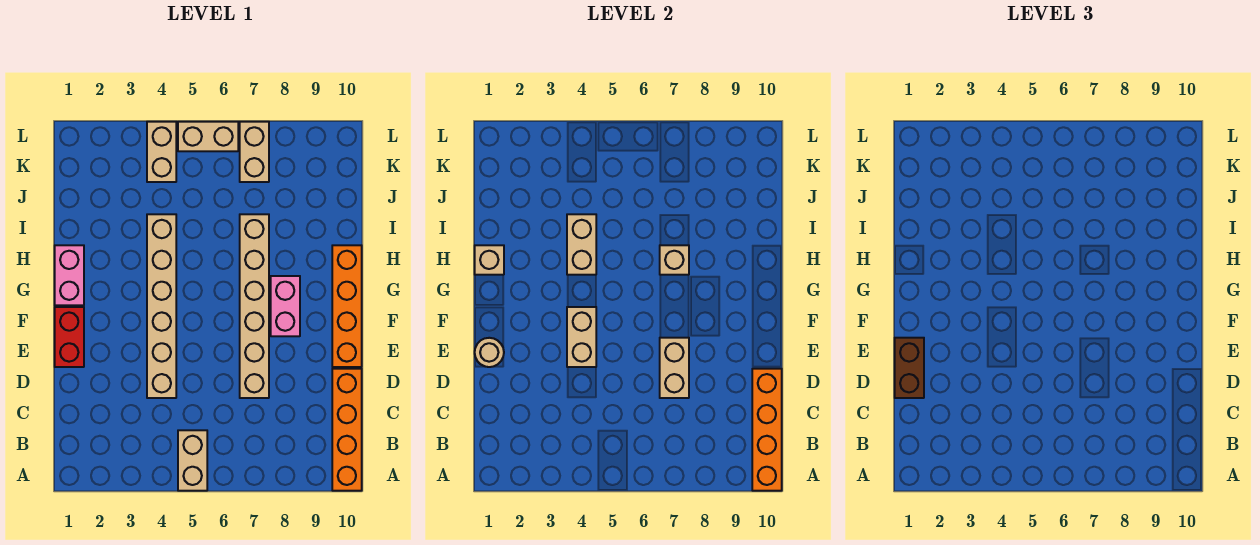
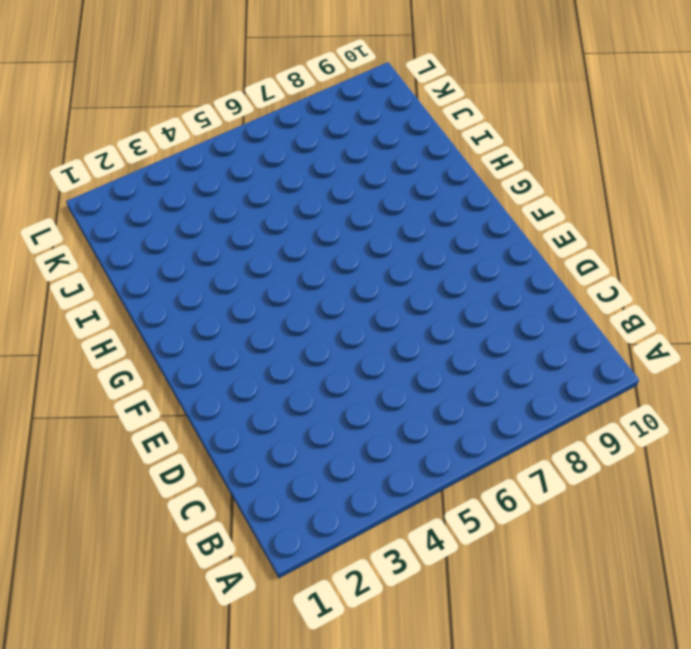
none -> tan brick A5:B5 level 1
none -> orange brick A10:D10 level 1
none -> tan brick D4:I4 level 1

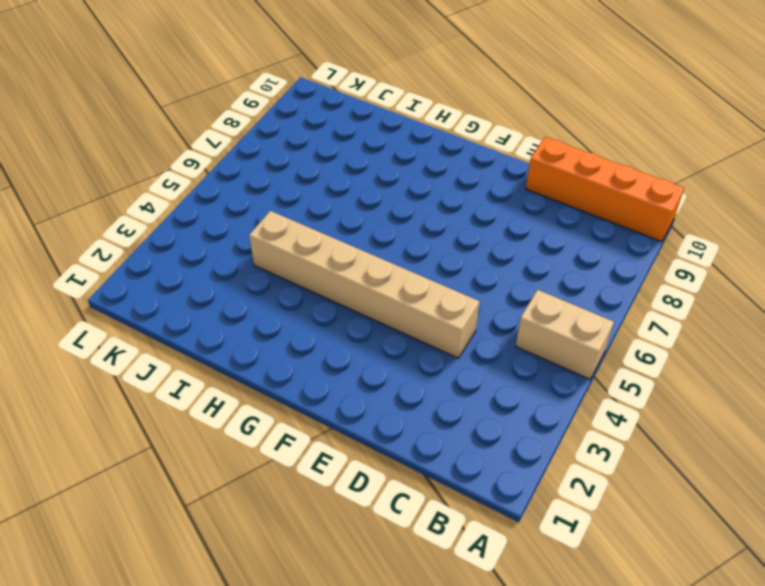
none -> tan brick D7:I7 level 1
none -> red brick E1:F1 level 1
none -> orange brick E10:H10 level 1

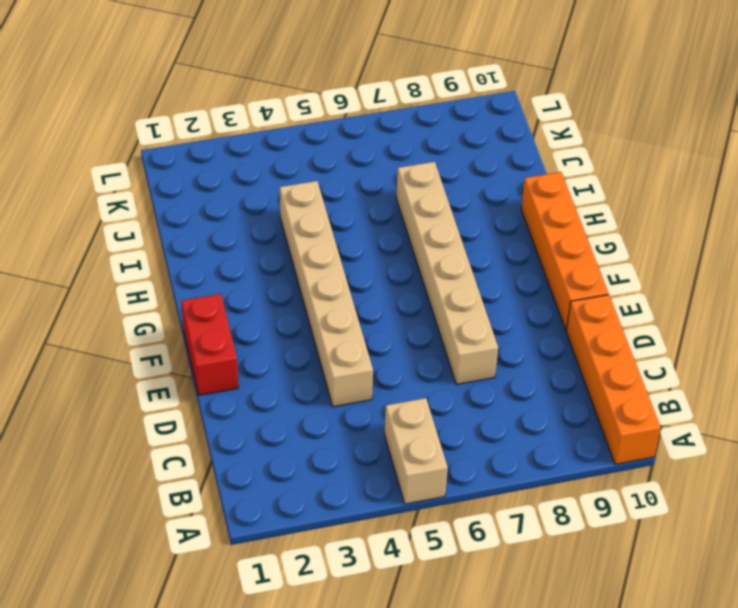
none -> pink brick F8:G8 level 1
none -> pink brick G1:H1 level 1
none -> tan brick K4:L4 level 1

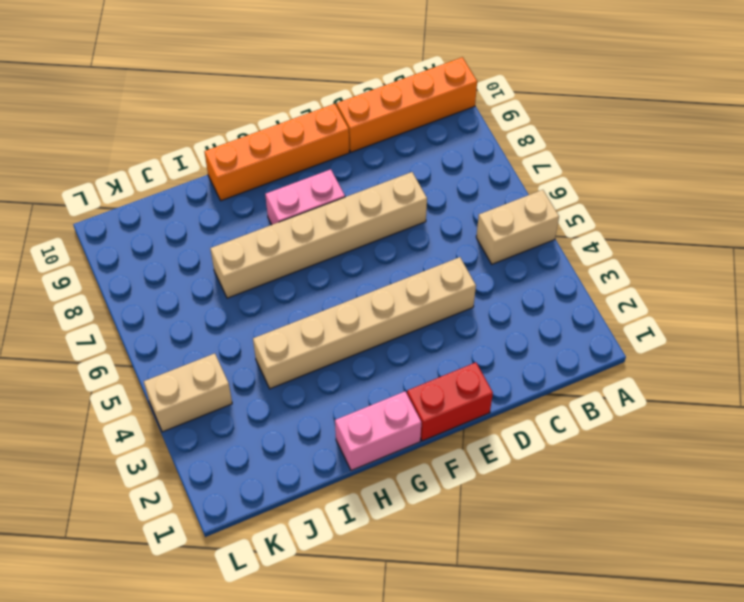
none -> tan brick K7:L7 level 1
none -> tan brick L5:L6 level 1
none -> orange brick A10:D10 level 2

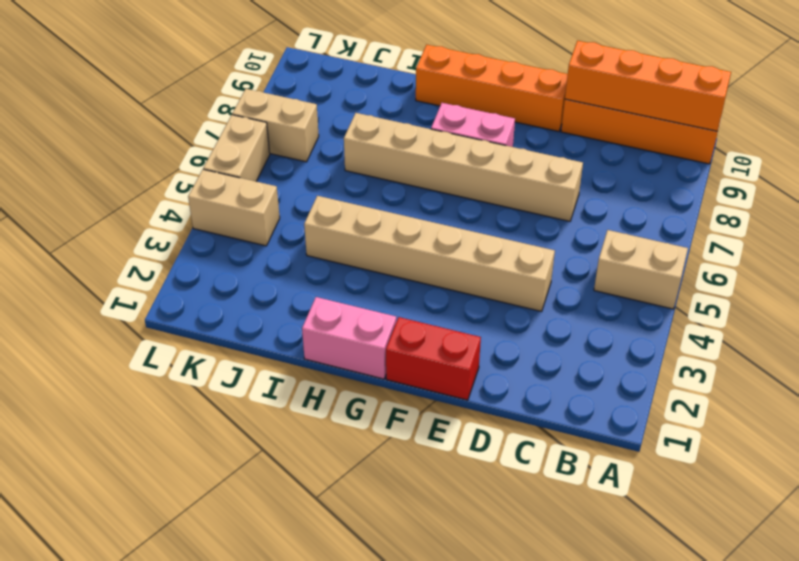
none -> tan brick D7:E7 level 2
none -> tan round brick E1 level 2
none -> tan brick E4:F4 level 2

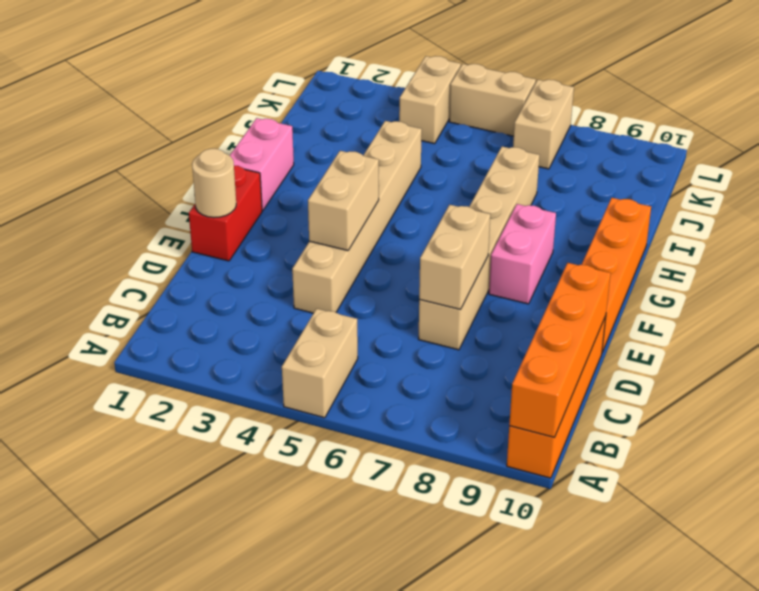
none -> tan brick H1 level 2
none -> tan brick H4:I4 level 2
none -> tan brick H7 level 2

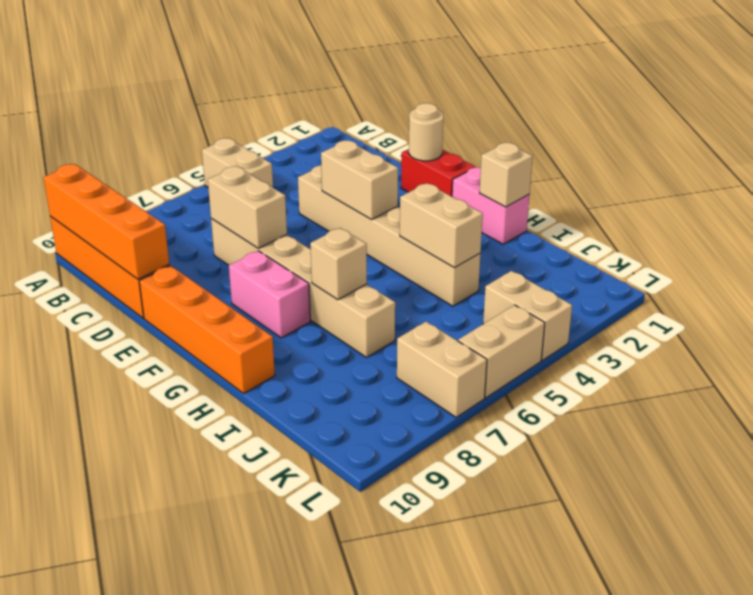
none -> brown brick D1:E1 level 3

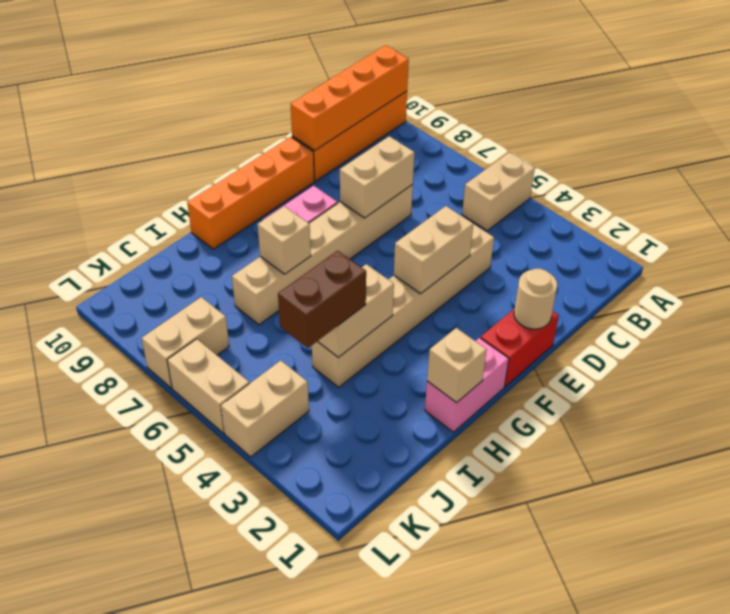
brown brick I4:J4 level 3 -> brown brick D1:E1 level 3

